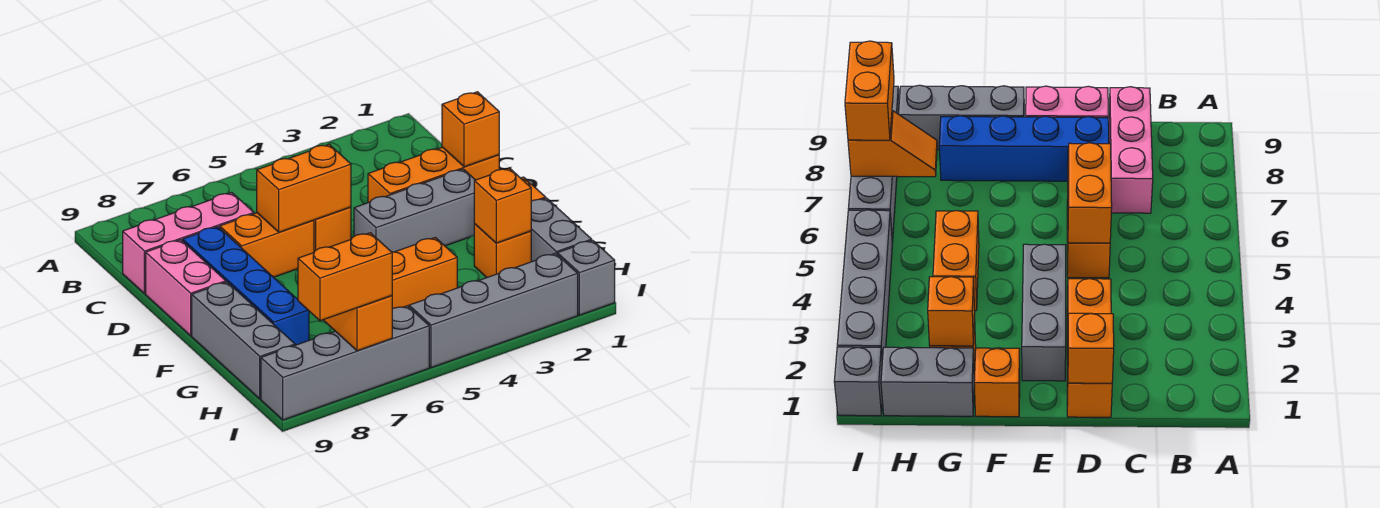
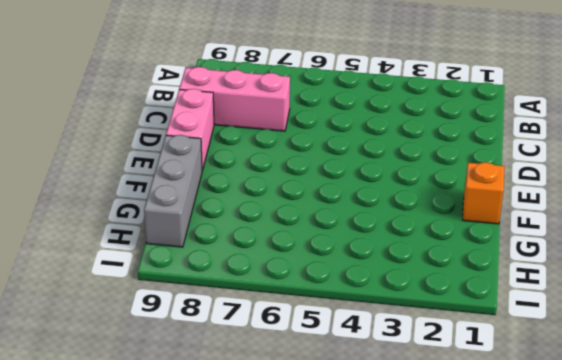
none -> orange brick D1:D3 level 1
none -> orange brick D5 level 1
none -> orange brick D6:D7 level 1

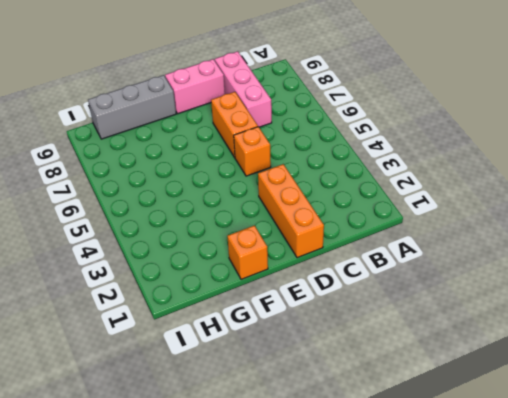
none -> blue brick D8:G8 level 1
none -> grey brick E2:E4 level 1
none -> grey brick G1:H1 level 1

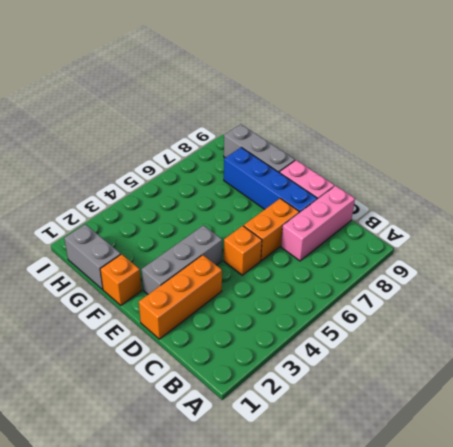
none -> orange brick G2 level 1
none -> orange brick G4:G5 level 1
none -> grey brick I1 level 1

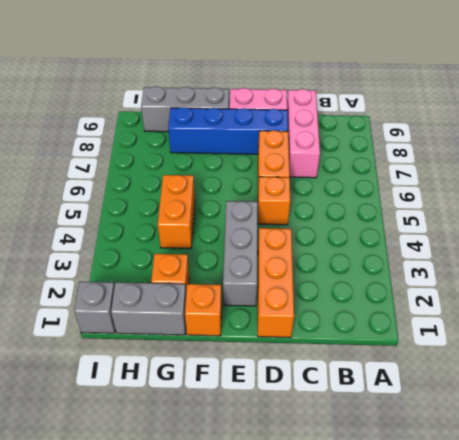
none -> grey brick I2:I5 level 1
none -> grey brick I6:I9 level 1
none -> orange brick D1 level 2

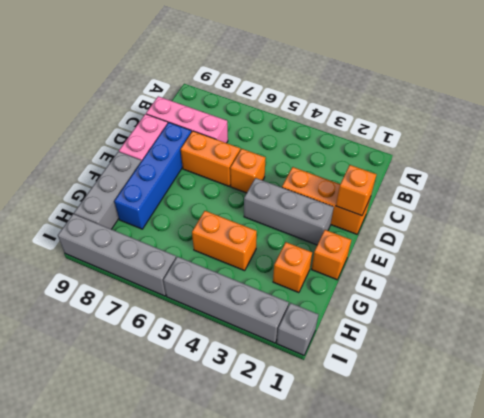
none -> grey brick G1:H1 level 1
none -> orange brick D5:D6 level 2
none -> orange brick G2 level 2

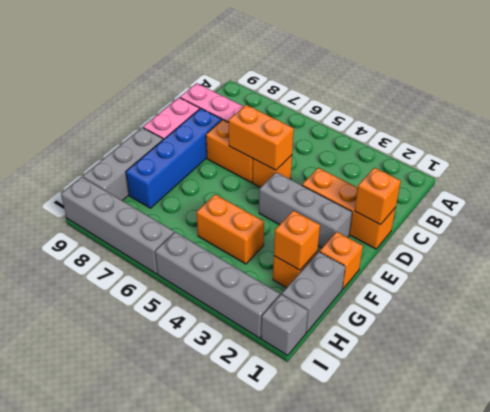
none -> orange slope H7:I7 level 2 top I
none -> orange brick I7:I8 level 3

